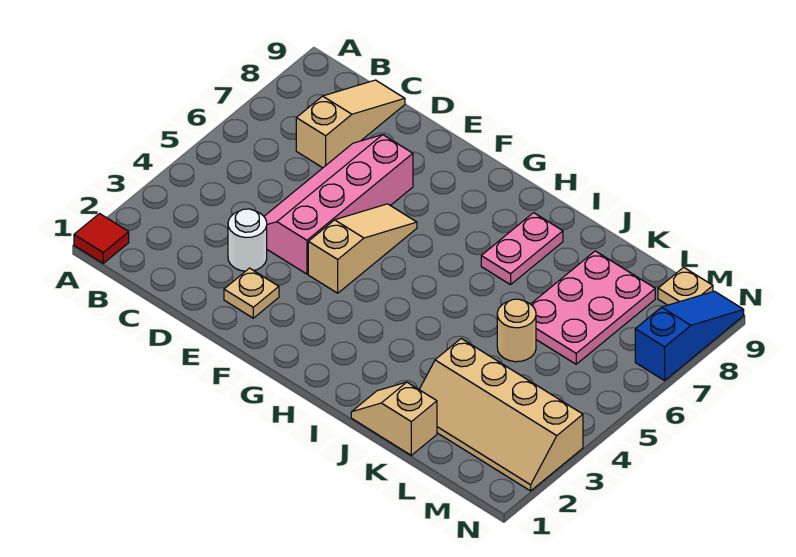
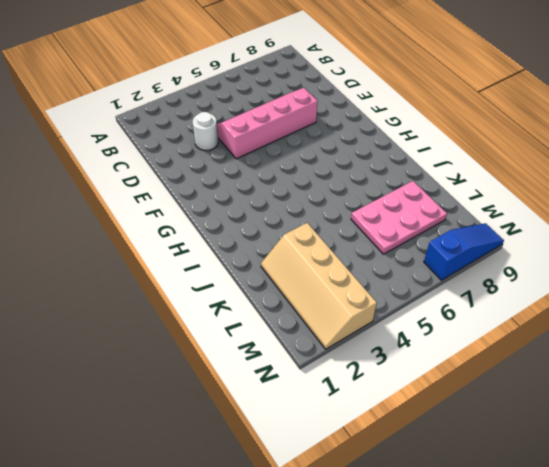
none -> red tile A1 level 1
none -> tan slope C7:C9 level 1 top 7
none -> tan plate E2 level 1

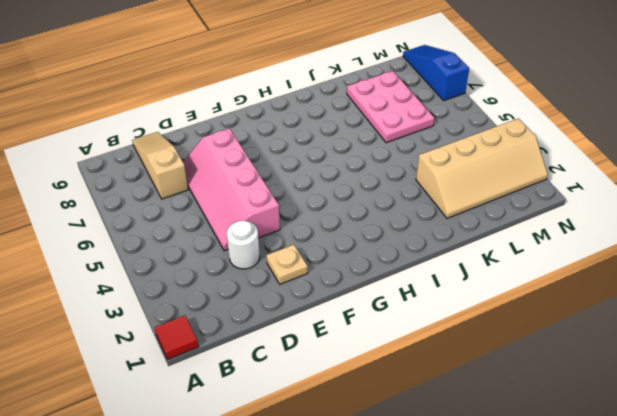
none -> tan slope F4:F6 level 1 top 4
none -> pink plate I7:I8 level 1
none -> tan slope J1:K1 level 1 top K

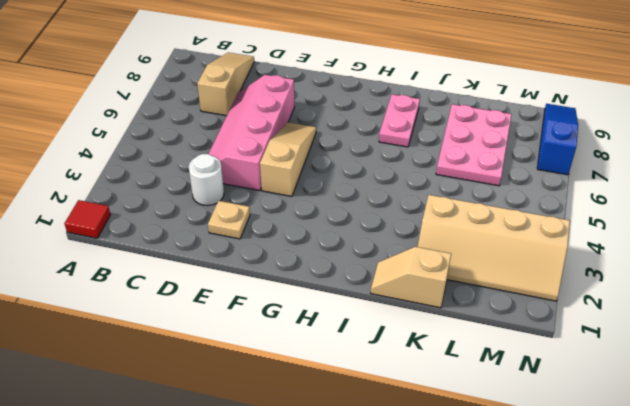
none -> tan round brick K5 level 1
none -> tan plate M9 level 1

